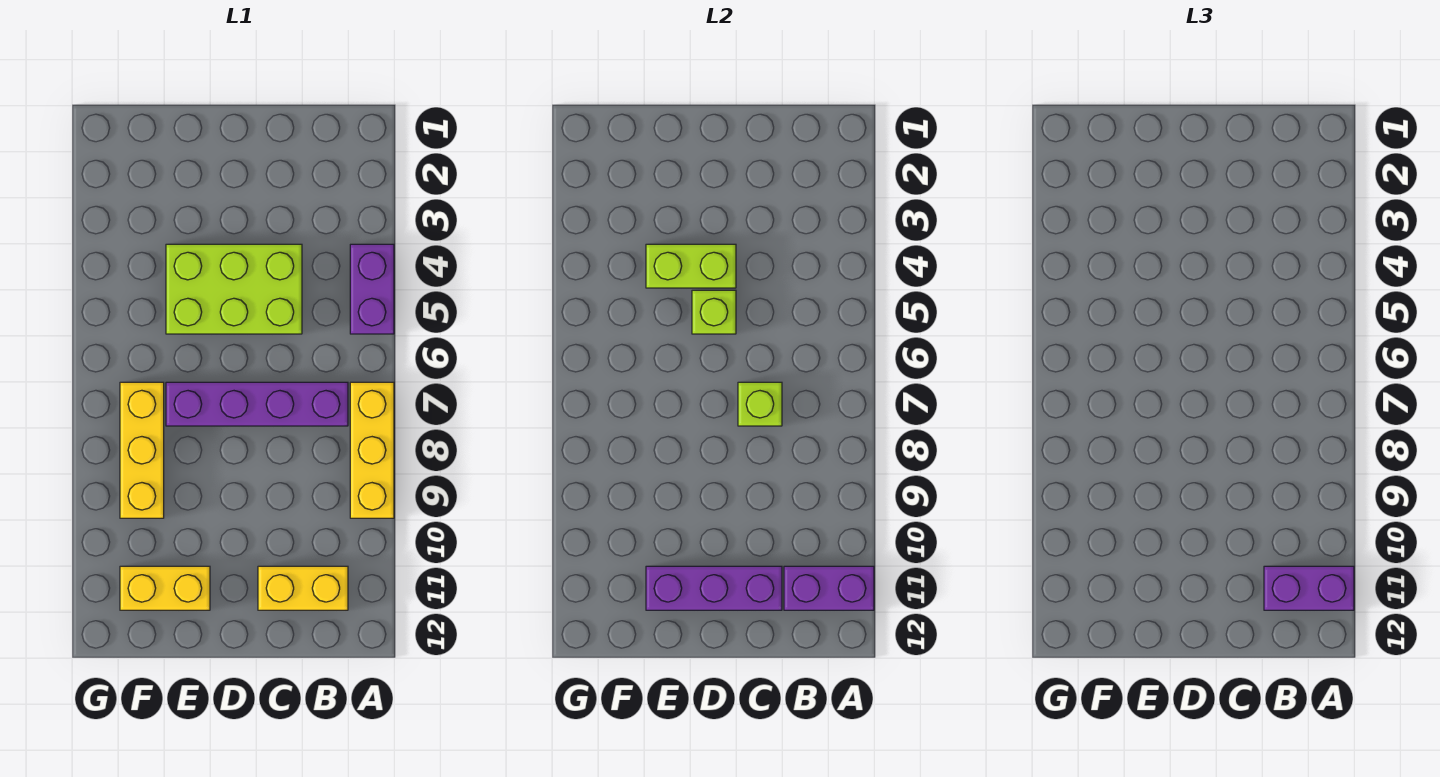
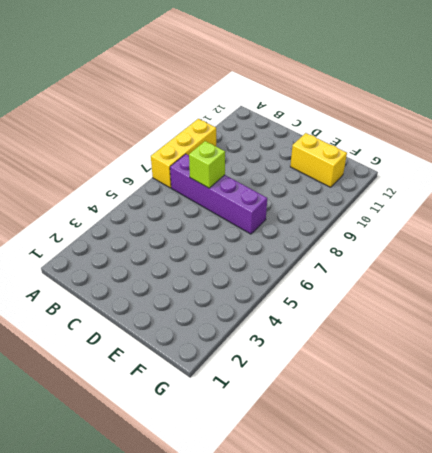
none -> purple brick A4:A5 level 1
none -> yellow brick B11:C11 level 1
none -> lime brick C4:E5 level 1

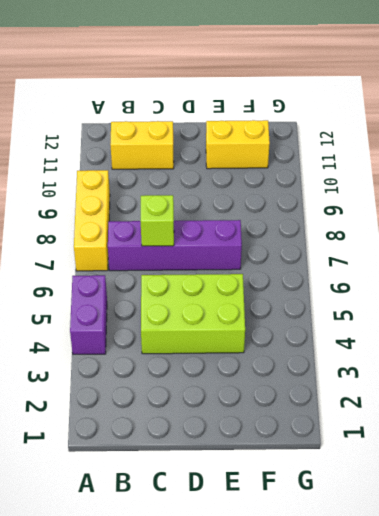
none -> yellow brick F7:F9 level 1
none -> purple brick A11:B11 level 2
none -> purple brick C11:E11 level 2

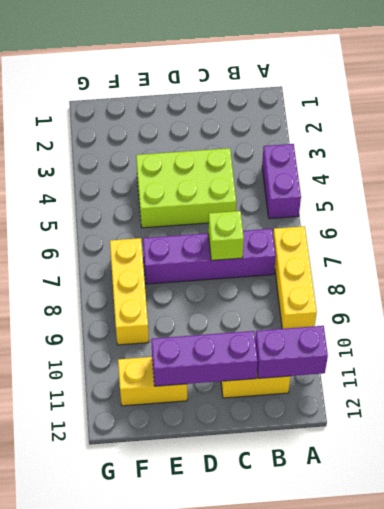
none -> lime brick D4:E4 level 2
none -> lime brick D5 level 2
none -> purple brick A11:B11 level 3

